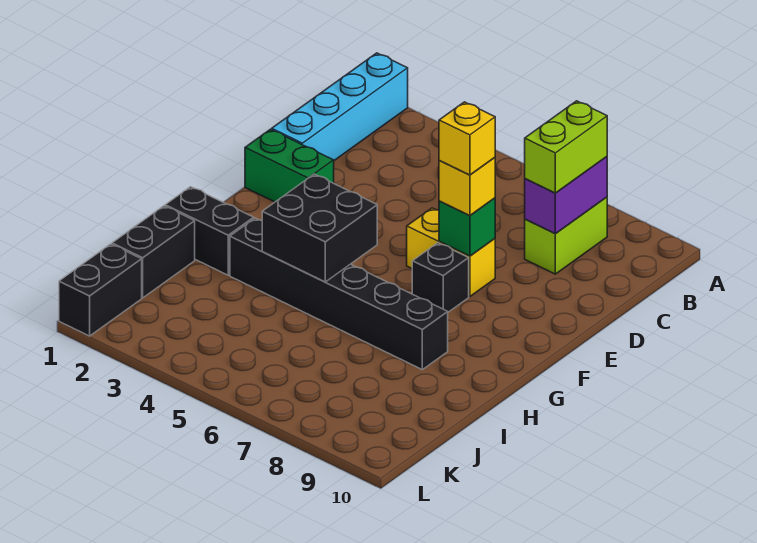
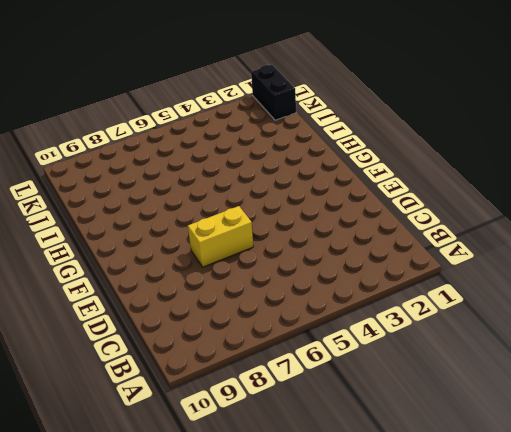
none -> cyan brick A1:D1 level 1
none -> lime brick B8:C8 level 1
none -> green brick E1:E2 level 1

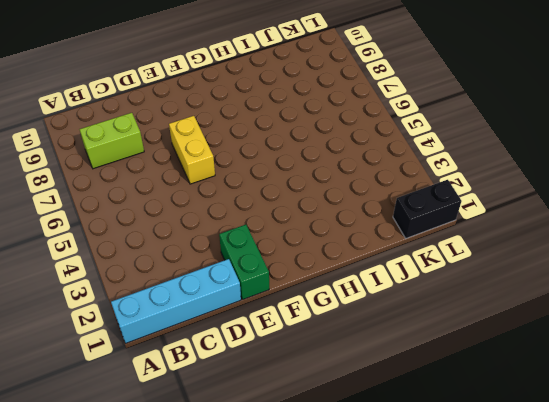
none -> black brick F7 level 1
none -> black brick H1:H2 level 1
none -> black brick H3:H8 level 1

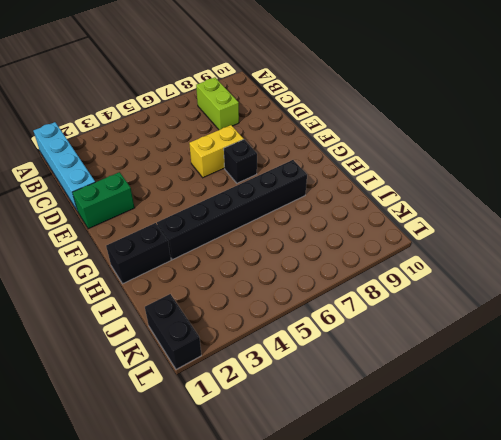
none -> black brick I1:J1 level 1
none -> purple brick B8:C8 level 2
none -> green brick E7 level 2

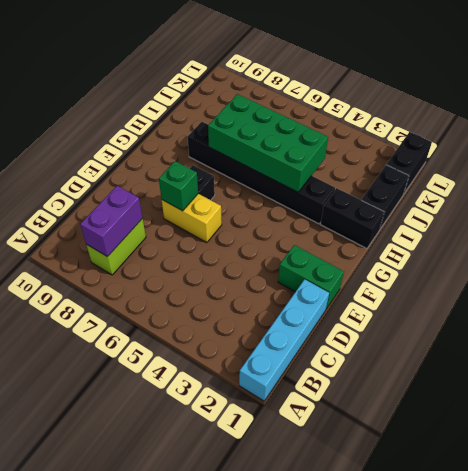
green brick H4:I7 level 2 -> black brick G4:H5 level 2
none -> lime brick B8:C8 level 3
none -> yellow brick E7 level 3
none -> yellow brick E7 level 4

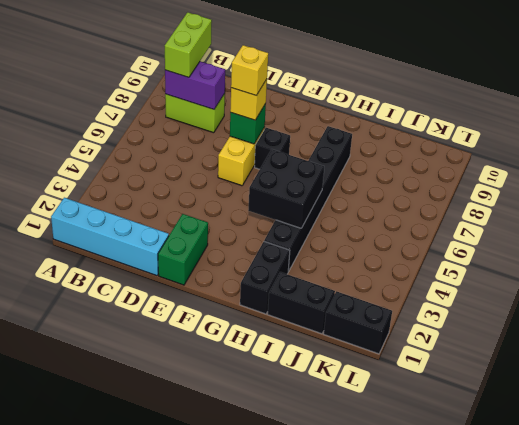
lime brick B8:B9 level 3 -> lime brick B8:C8 level 3

